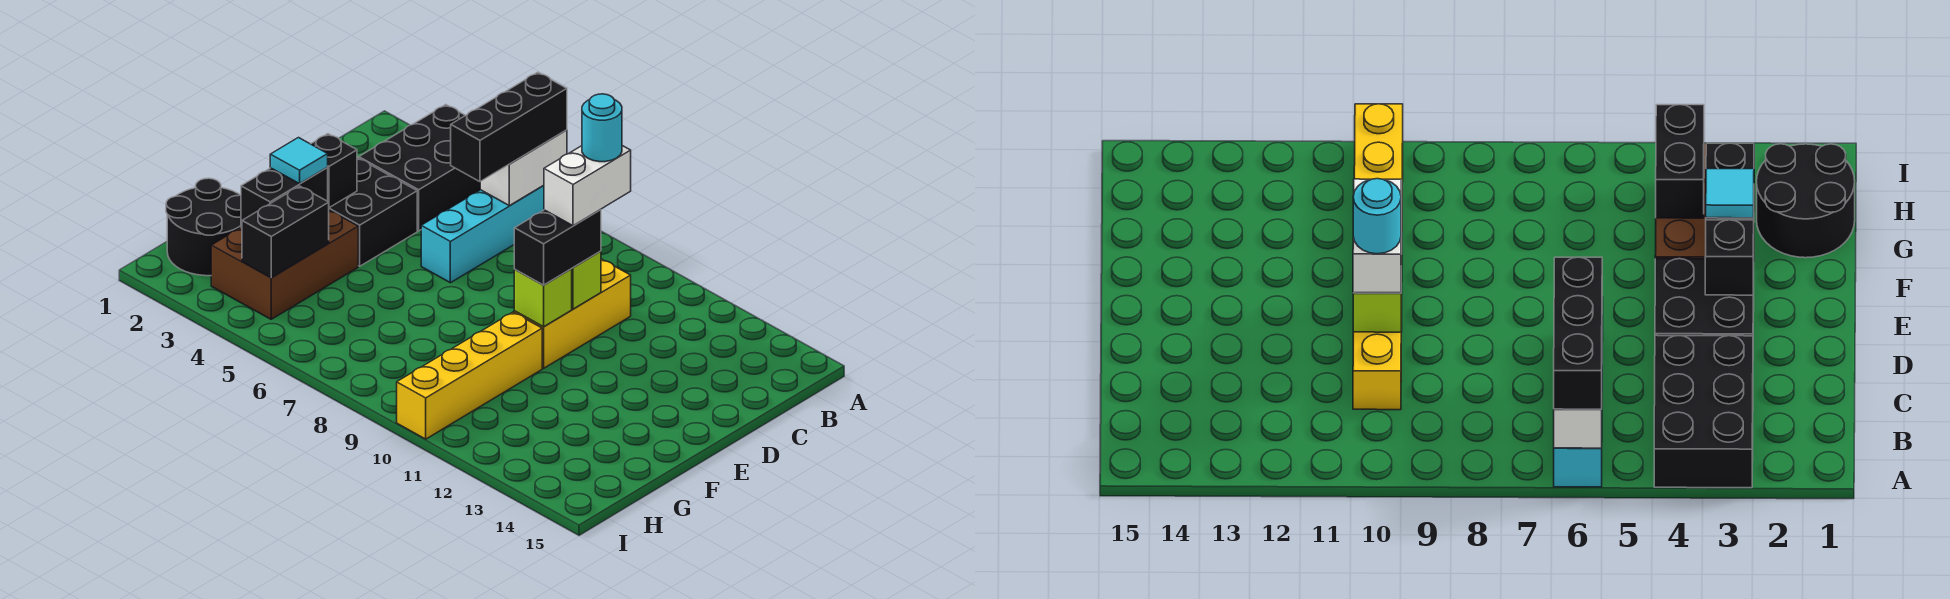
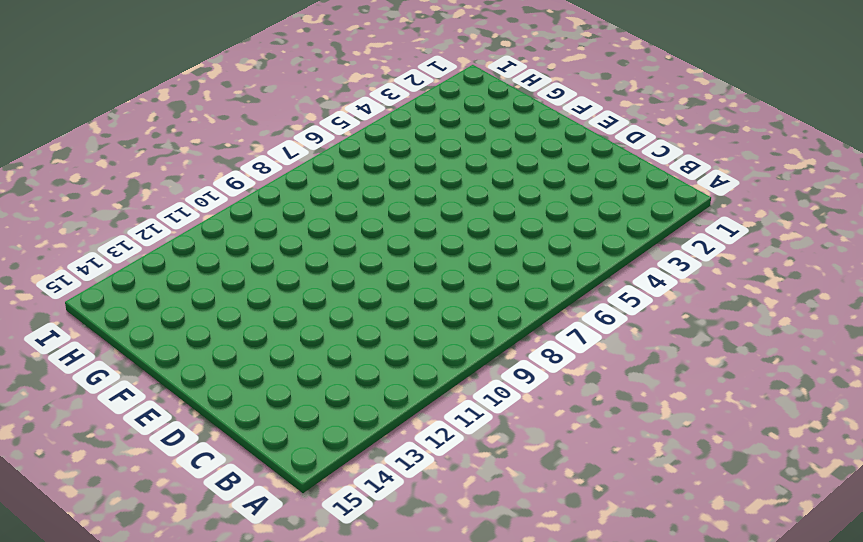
none -> black brick A3:C4 level 1
none -> cyan brick A6:D6 level 1
none -> yellow brick C10:E10 level 1

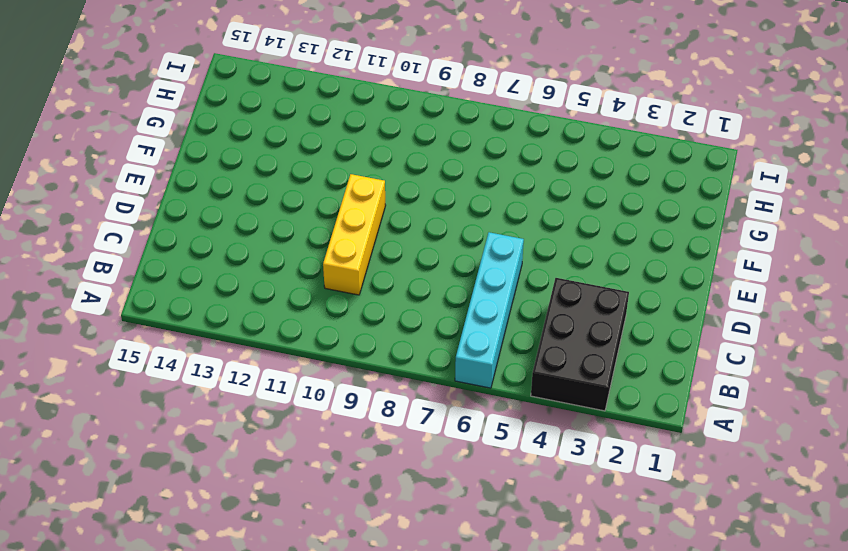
none -> black brick D3:E4 level 1
none -> brown brick F3:H4 level 1
none -> yellow brick F10:I10 level 1

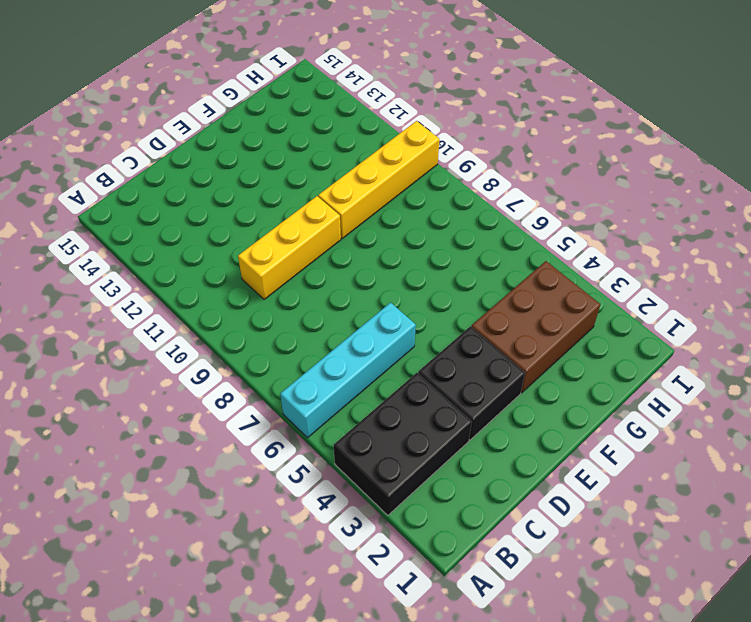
none -> black round brick G1:H2 level 1
none -> white brick A6:B6 level 2
none -> lime brick D10 level 2

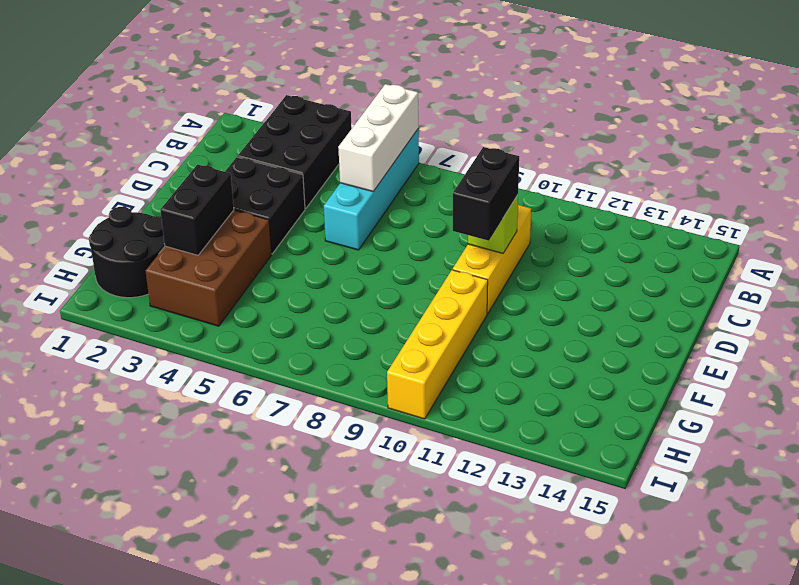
white brick A6:C6 level 2 -> white brick A6:B6 level 2
none -> black brick E3 level 2
none -> lime brick E10 level 2
none -> black brick G4:H4 level 2

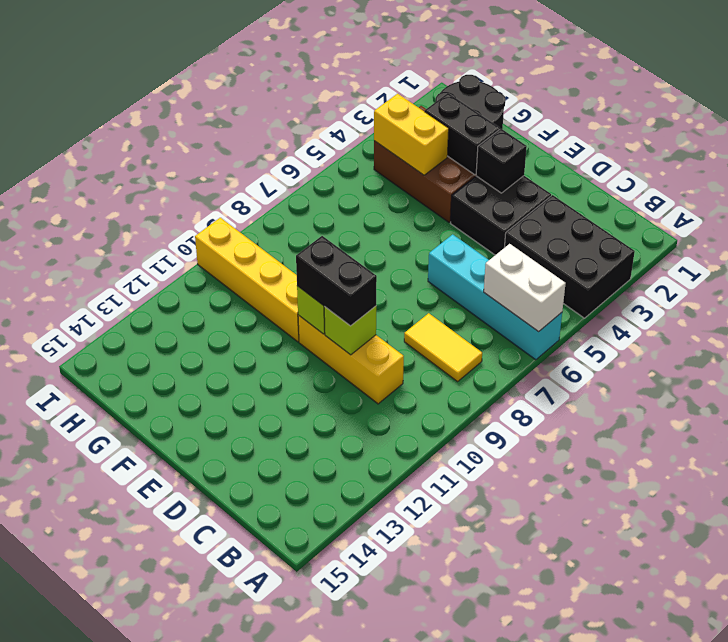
yellow tile B8:C8 level 1 -> none
yellow brick G4:H4 level 2 -> black brick G4:H4 level 2
none -> black brick A6:C6 level 3
none -> cyan tile F3 level 3
none -> white brick C10:D10 level 4

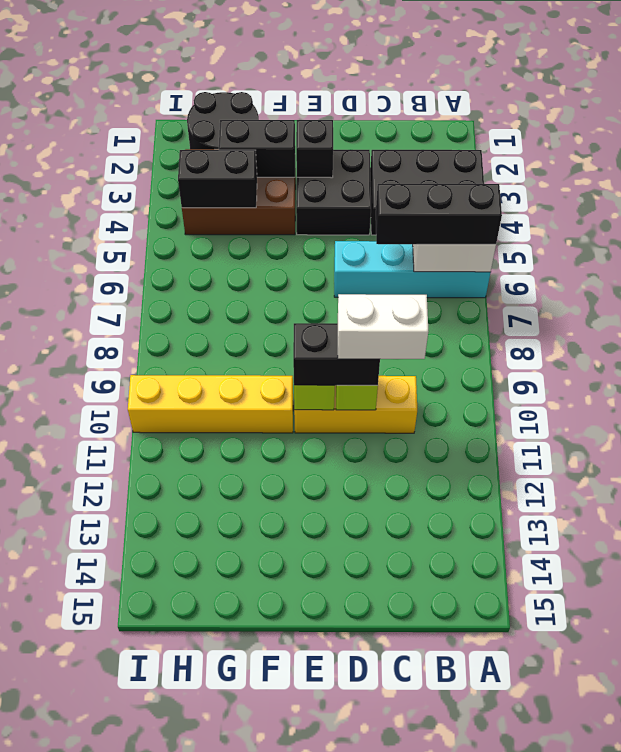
none -> cyan tile F3 level 3
none -> cyan round brick C10 level 5

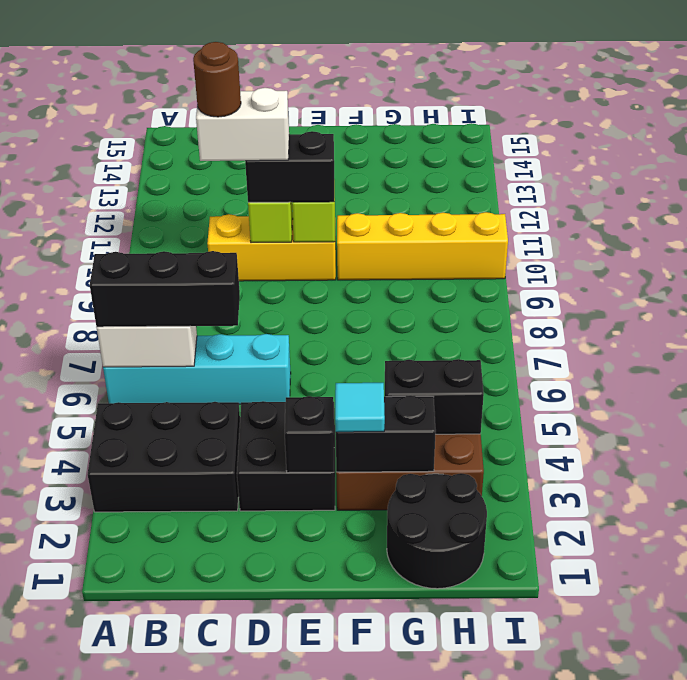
brown round brick C10 level 5 -> cyan round brick C10 level 5

